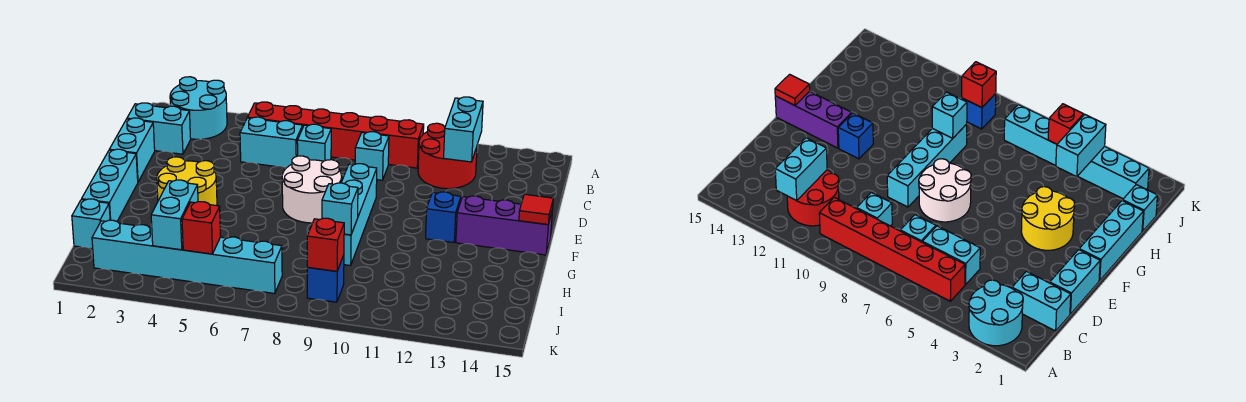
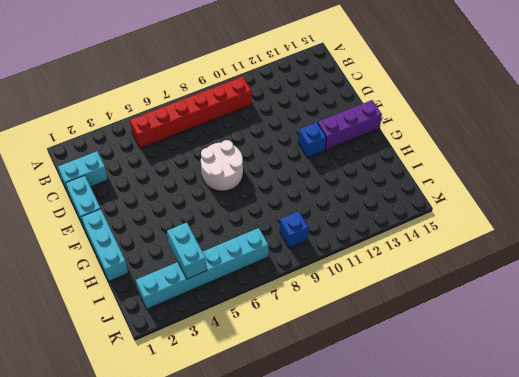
none -> cyan round brick A2:B3 level 1
none -> red round brick B11:C12 level 1
none -> cyan brick C5:C6 level 1

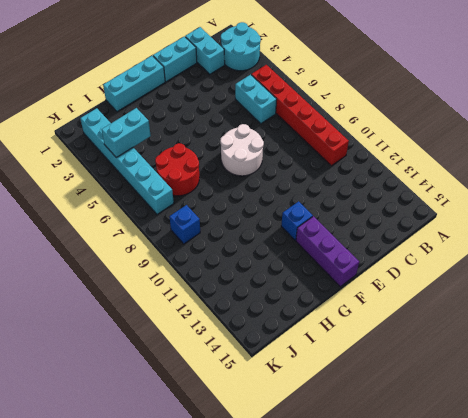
red round brick H6:I7 level 1 -> red round brick B11:C12 level 1
none -> cyan brick C7 level 1
none -> cyan brick C9 level 1
none -> cyan brick E9:H9 level 1

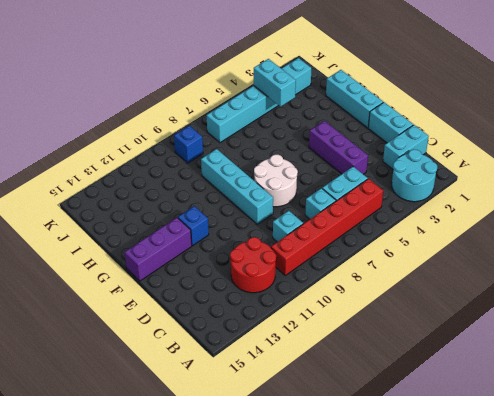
purple brick D4:F4 level 1 -> yellow round brick F3:G4 level 1
none -> cyan brick I1 level 1
none -> cyan brick B12:C12 level 2
none -> red tile F15 level 2

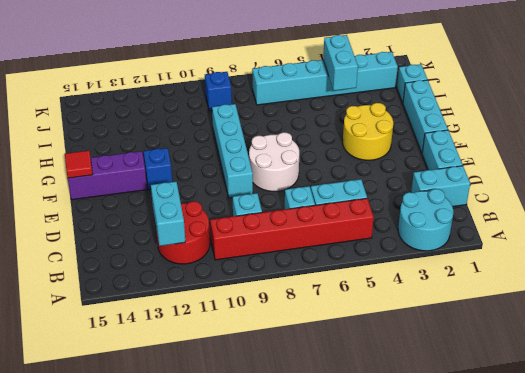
none -> cyan brick H9 level 2
none -> red brick J5 level 2
none -> red brick J9 level 2

